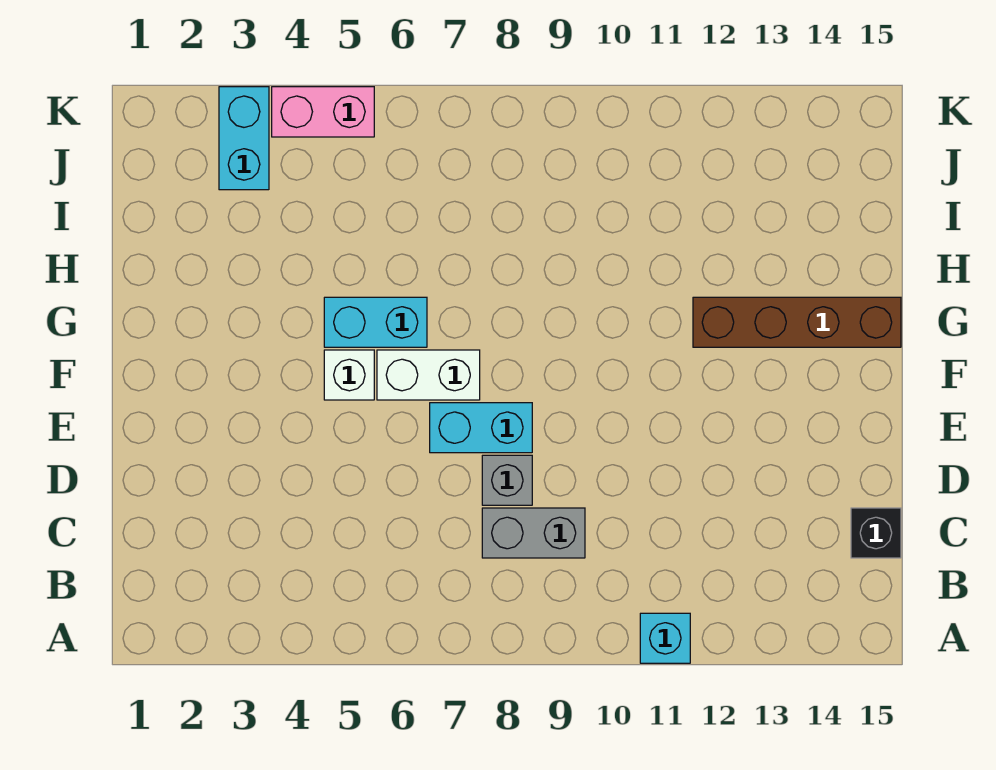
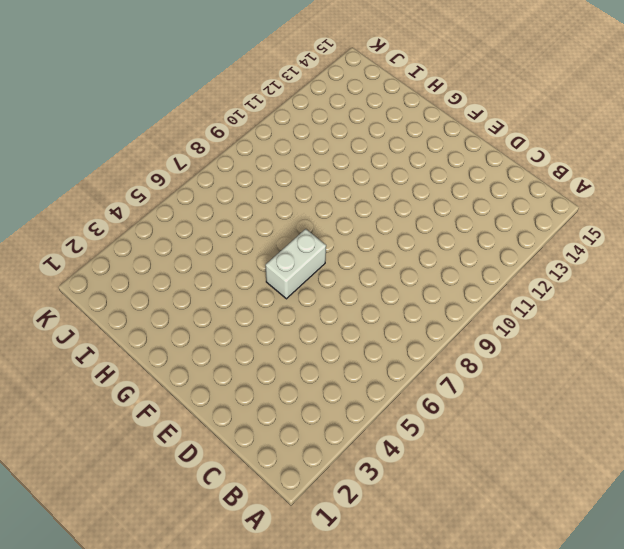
none -> cyan brick A11 level 1
none -> grey brick C8:C9 level 1

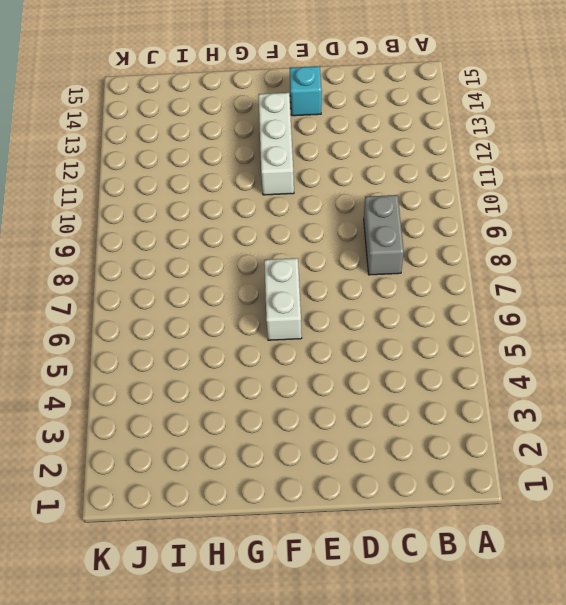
cyan brick E14 level 1 -> cyan brick A11 level 1
white brick F11:F13 level 1 -> none
none -> black brick C15 level 1
none -> grey brick D8 level 1

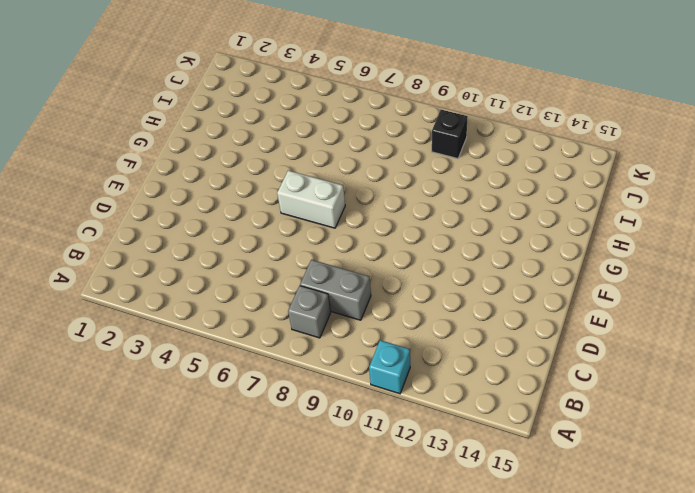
grey brick B8 level 1 -> grey brick D8 level 1
black brick J10 level 1 -> black brick C15 level 1
none -> cyan brick E7:E8 level 1
none -> white brick F5 level 1

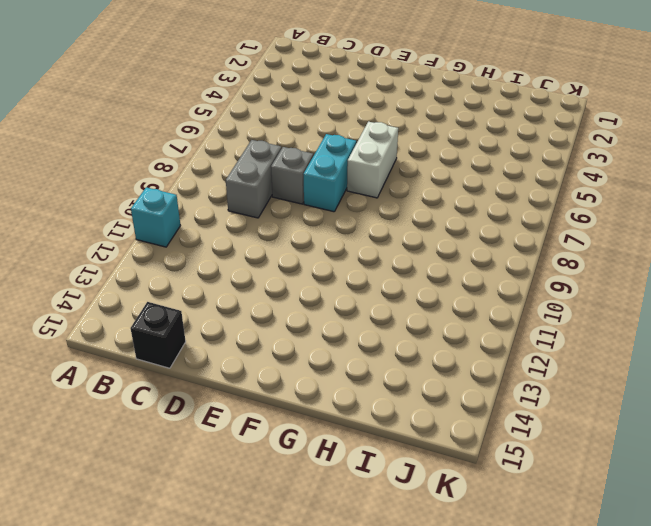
none -> white brick F5 level 1
none -> cyan brick G5:G6 level 1

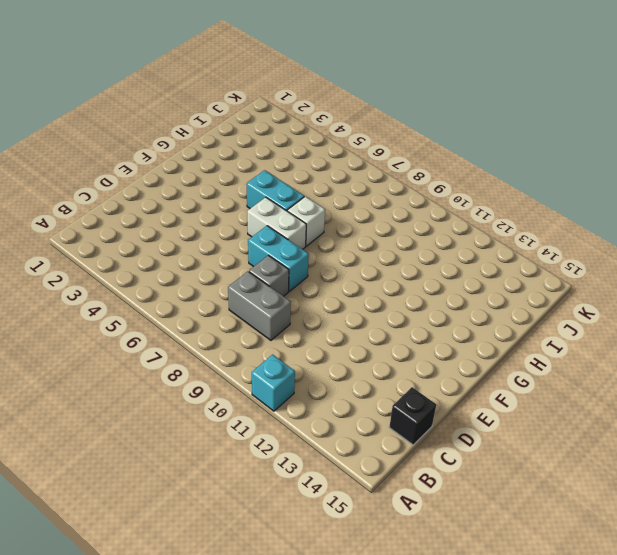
white brick G7 level 1 -> white brick F5 level 1
none -> brown brick G12:G15 level 1
none -> cyan brick J3:K3 level 1

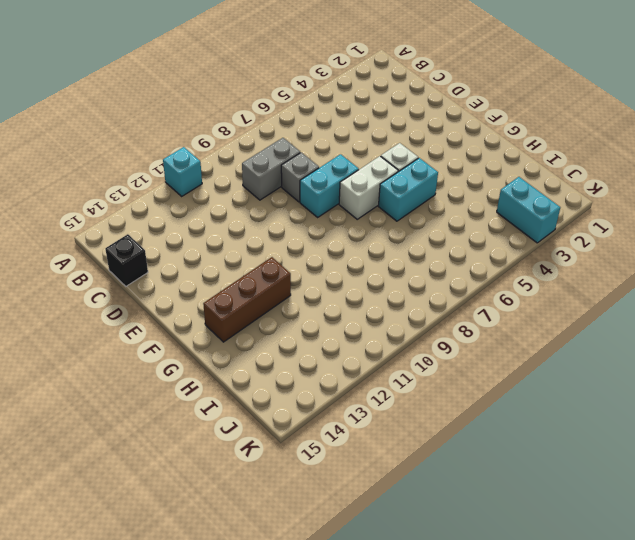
brown brick G12:G14 level 1 -> brown brick G12:G15 level 1
none -> pink brick K4:K5 level 1

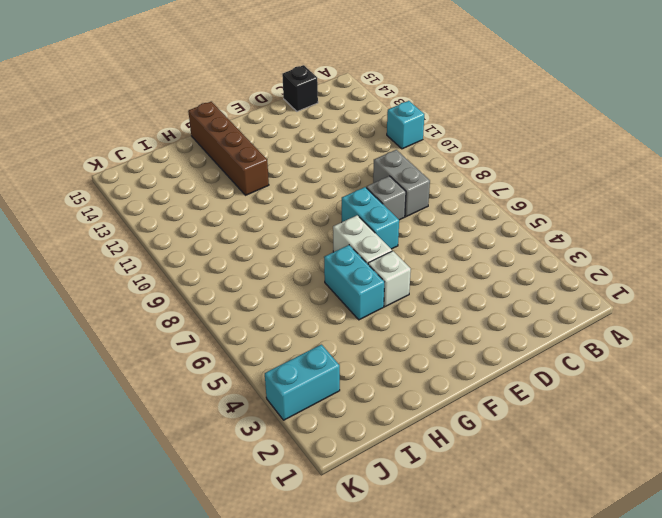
none -> pink brick K4:K5 level 1

